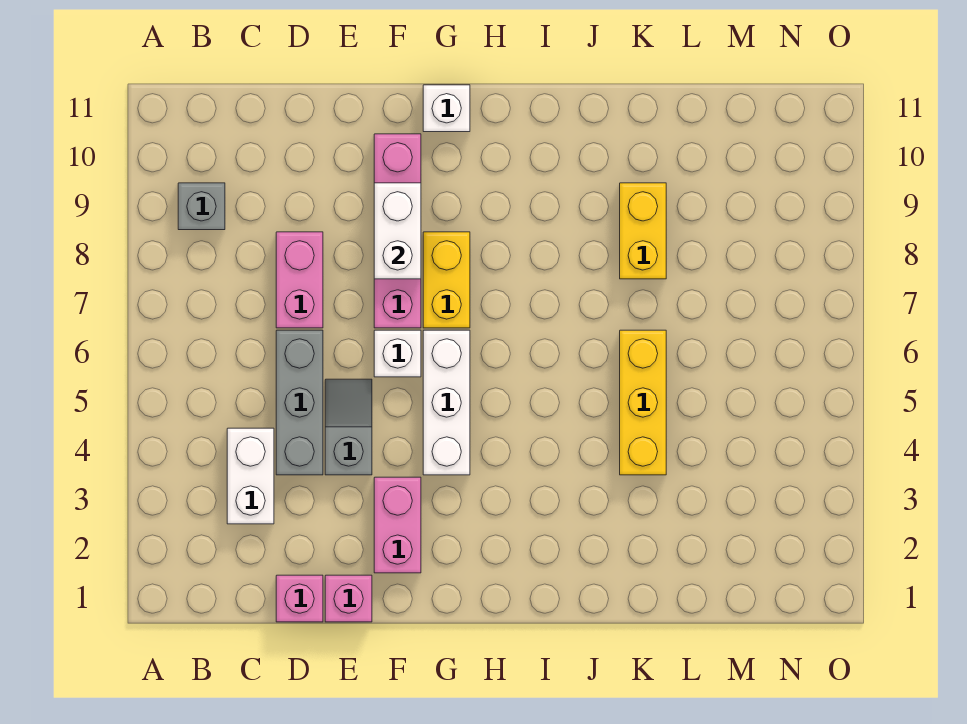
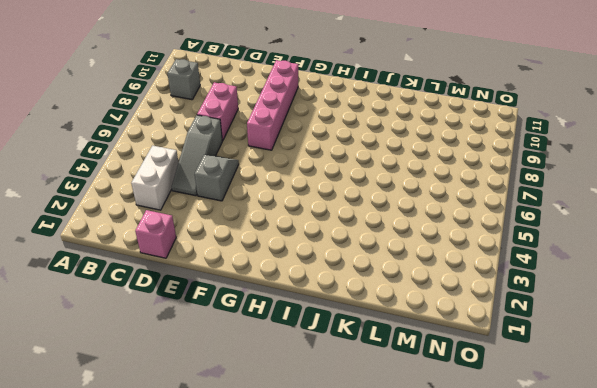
grey slope D4:D6 level 1 top 6 -> grey brick D4:D6 level 1
none -> pink brick E1 level 1
none -> pink brick F2:F3 level 1
none -> white brick F6 level 1

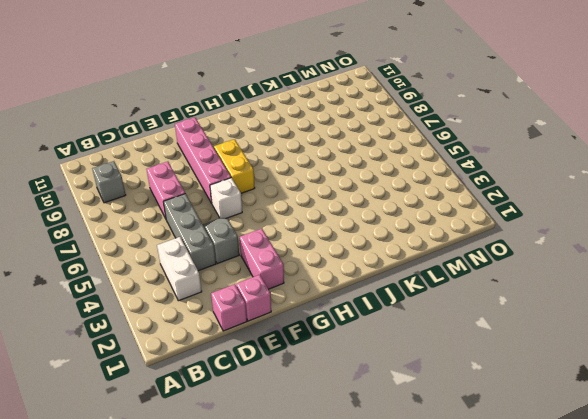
none -> white brick G4:G6 level 1
none -> white brick G11 level 1
none -> yellow brick K4:K6 level 1

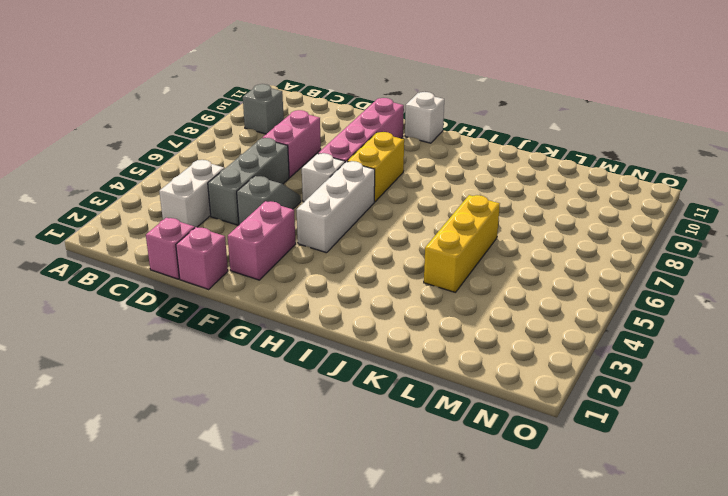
none -> yellow brick K8:K9 level 1
none -> white brick F8:F9 level 2

